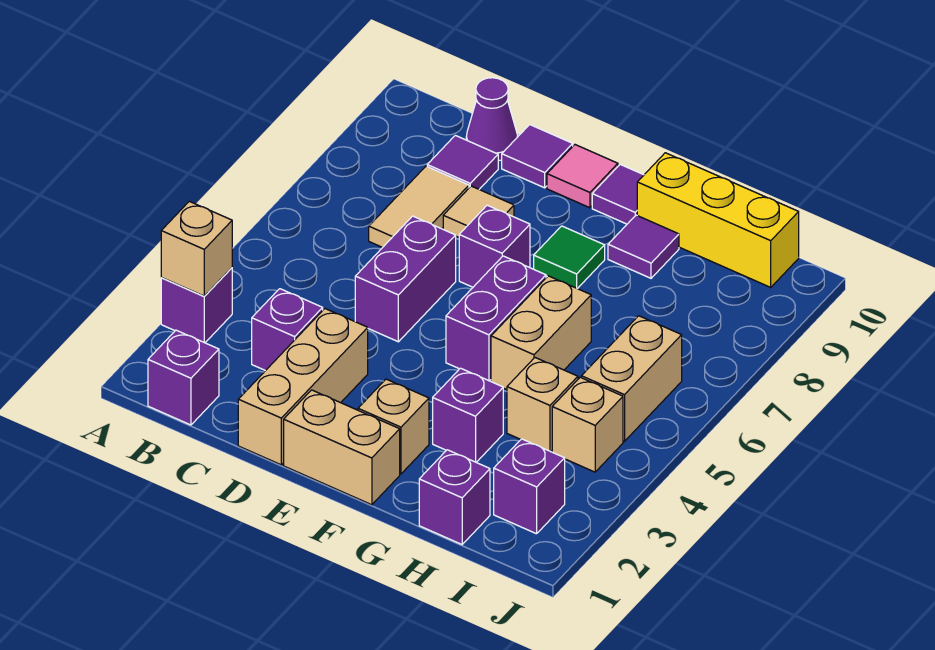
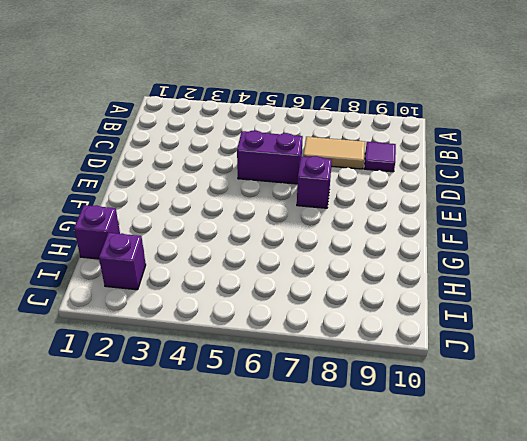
none -> purple brick A3 level 1
none -> purple brick B1 level 1
none -> purple brick C3 level 1

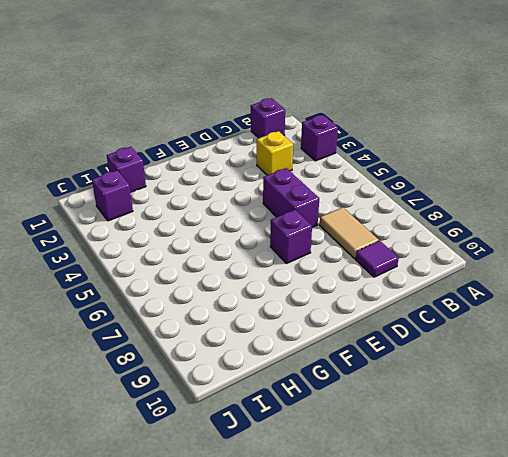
yellow brick C3 level 1 -> purple brick C3 level 1
none -> purple cone C10 level 1
none -> tan brick D1:D3 level 1
none -> tan tile D8 level 1

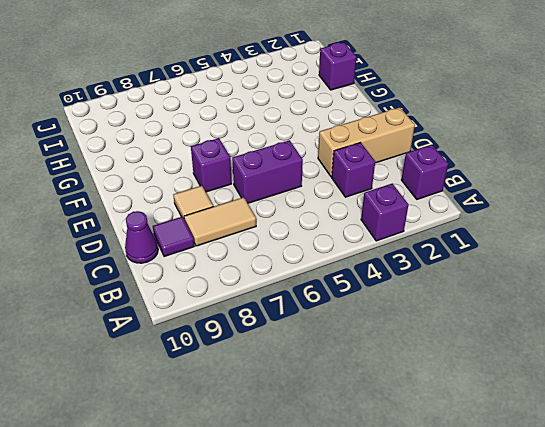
none -> purple tile D10 level 1
none -> tan brick E1:F1 level 1
none -> pink tile E10 level 1

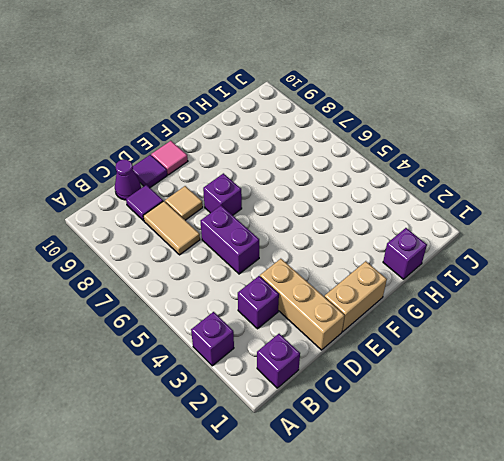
none -> tan brick F2 level 1
none -> purple brick F5:F6 level 1
none -> green tile F8 level 1

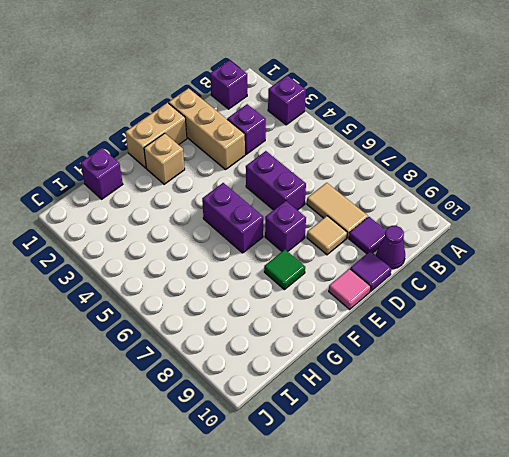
none -> purple tile F10 level 1
none -> purple brick G3 level 1
none -> tan brick G5:G6 level 1

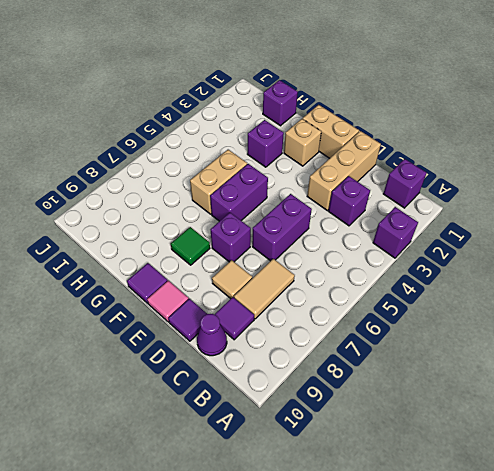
none -> purple tile G9 level 1
none -> yellow brick G10:I10 level 1
none -> tan brick H4 level 1

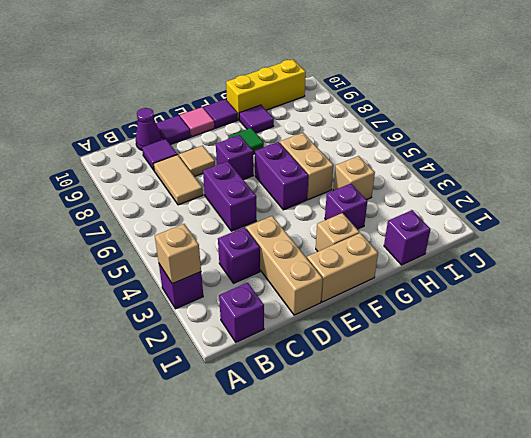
none -> purple brick I2 level 1
none -> tan brick I4 level 1
none -> tan brick I5:I6 level 1

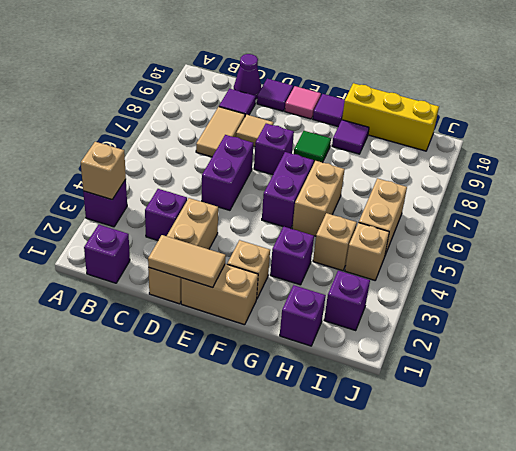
tan tile D1:E1 level 2 -> none

